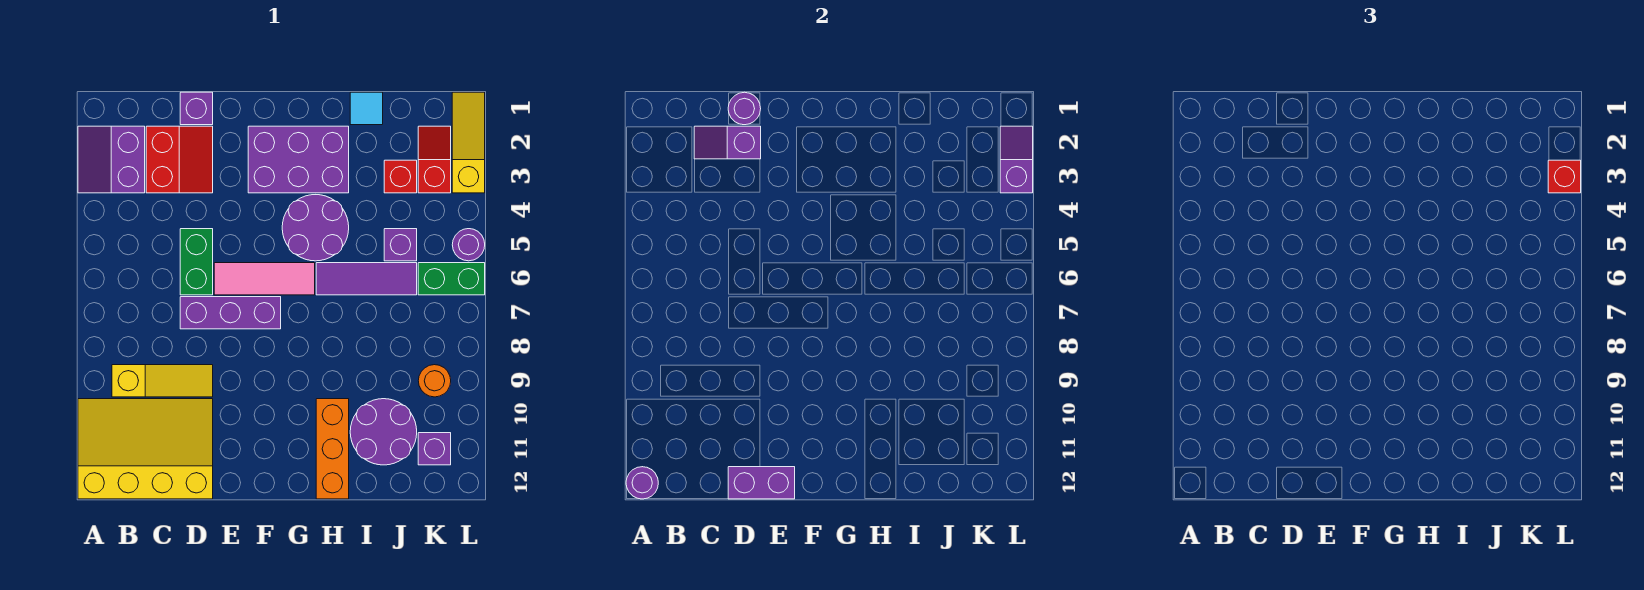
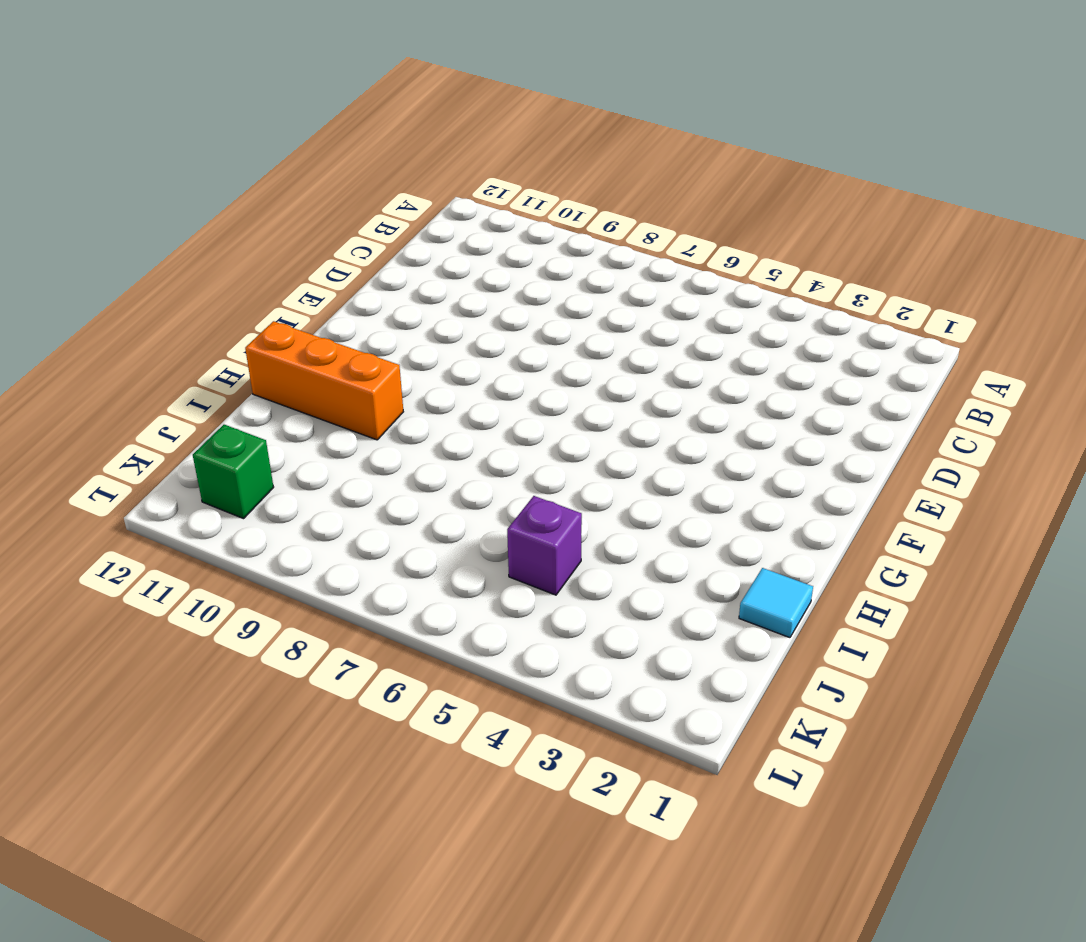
green brick K11 level 1 -> purple brick K11 level 1
none -> purple slope A2:B3 level 1 top B
none -> yellow slope A10:D12 level 1 top 12
none -> yellow slope B9:D9 level 1 top B

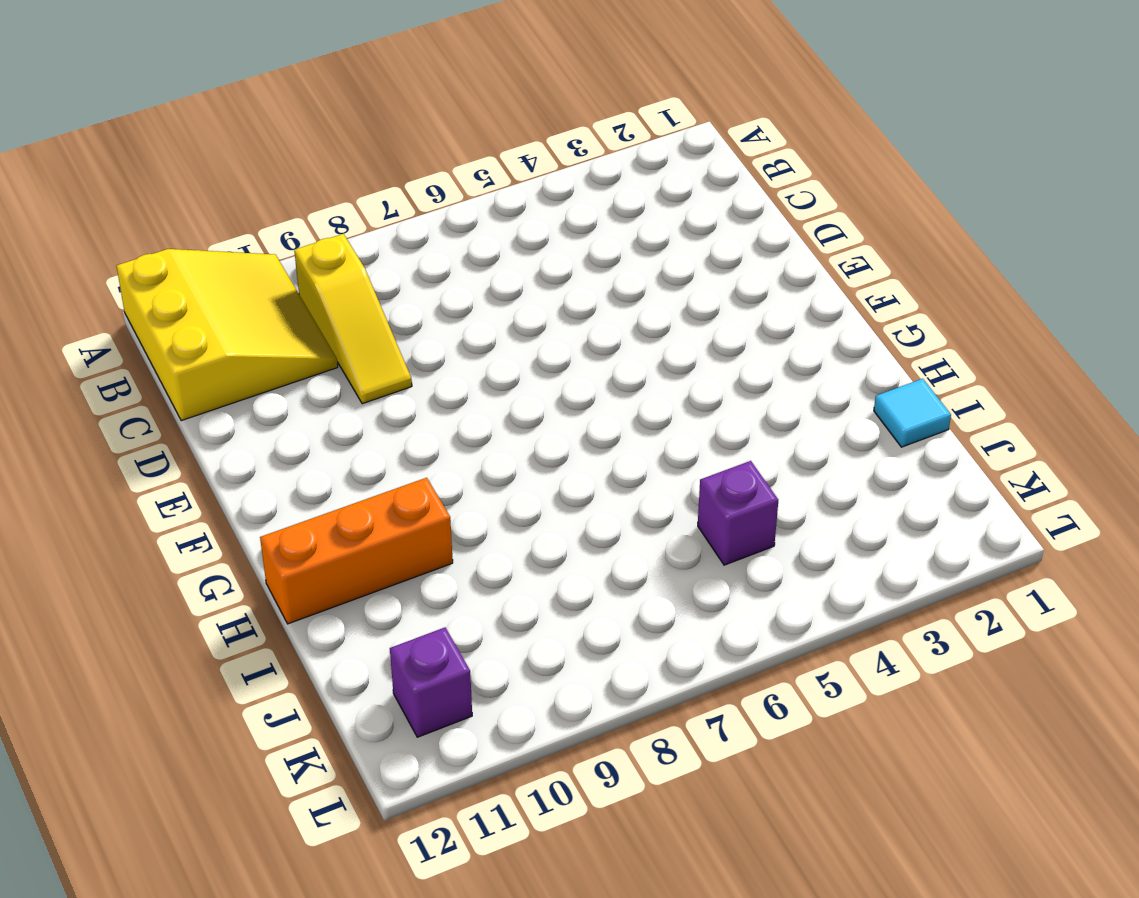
yellow slope A10:C12 level 1 top 12 -> yellow slope A10:D12 level 1 top 12
none -> purple slope A2:B3 level 1 top B
none -> red slope C2:D3 level 1 top C
none -> purple brick D1 level 1

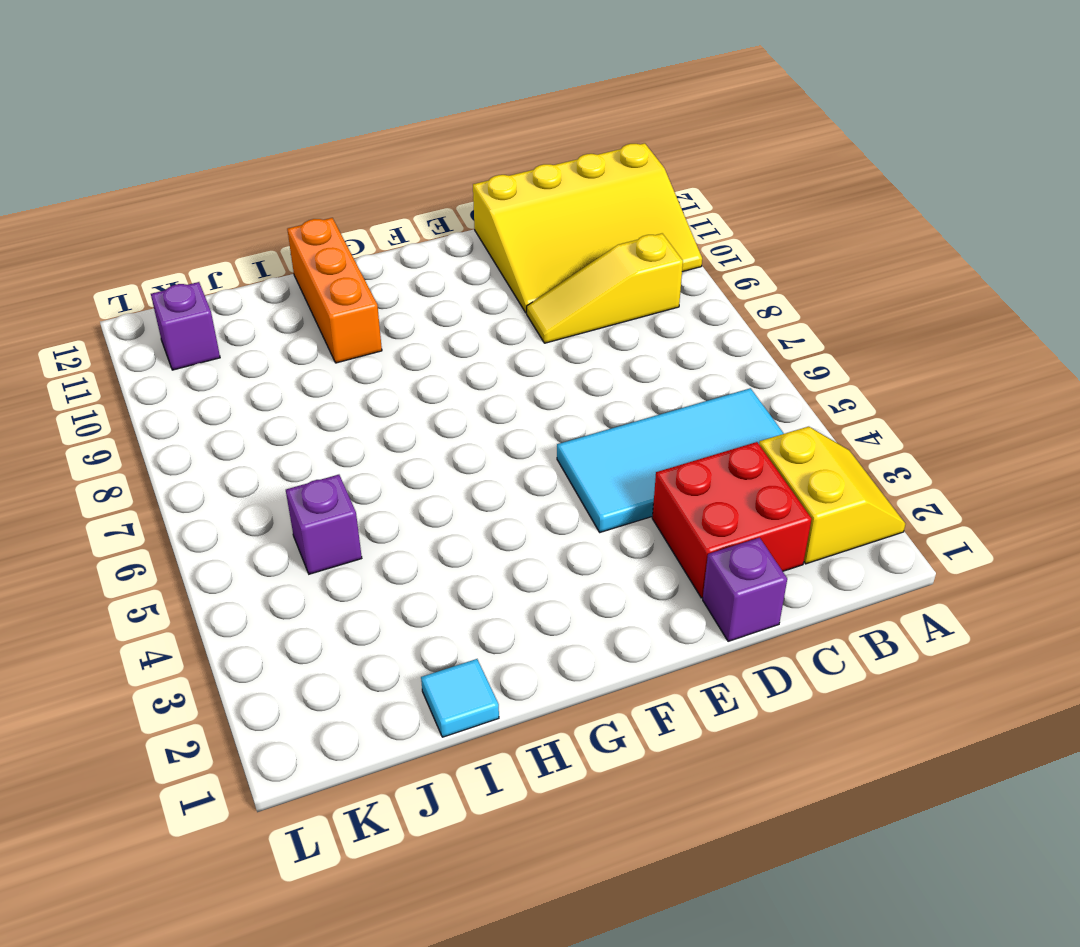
yellow slope A2:B3 level 1 top B -> purple slope A2:B3 level 1 top B
cyan tile B4:E5 level 1 -> green brick D5:D6 level 1
red brick C2:D3 level 1 -> red slope C2:D3 level 1 top C
none -> purple brick D7:F7 level 1
none -> pink tile E6:G6 level 1
none -> purple brick F2:H3 level 1

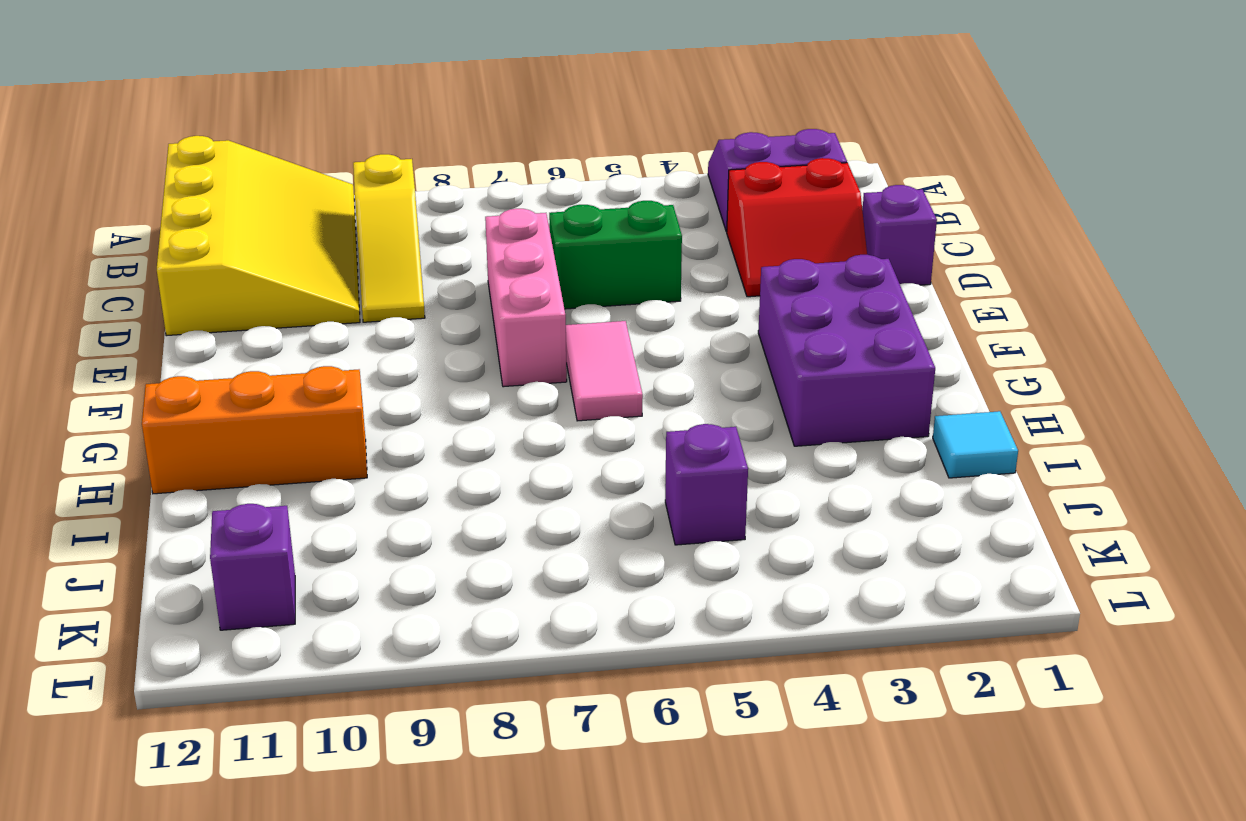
pink brick D7:F7 level 1 -> purple brick D7:F7 level 1
pink tile F6:G6 level 1 -> pink tile E6:G6 level 1
none -> purple round brick G4:H5 level 1
none -> purple tile H6:J6 level 1
none -> purple round brick I10:J11 level 1

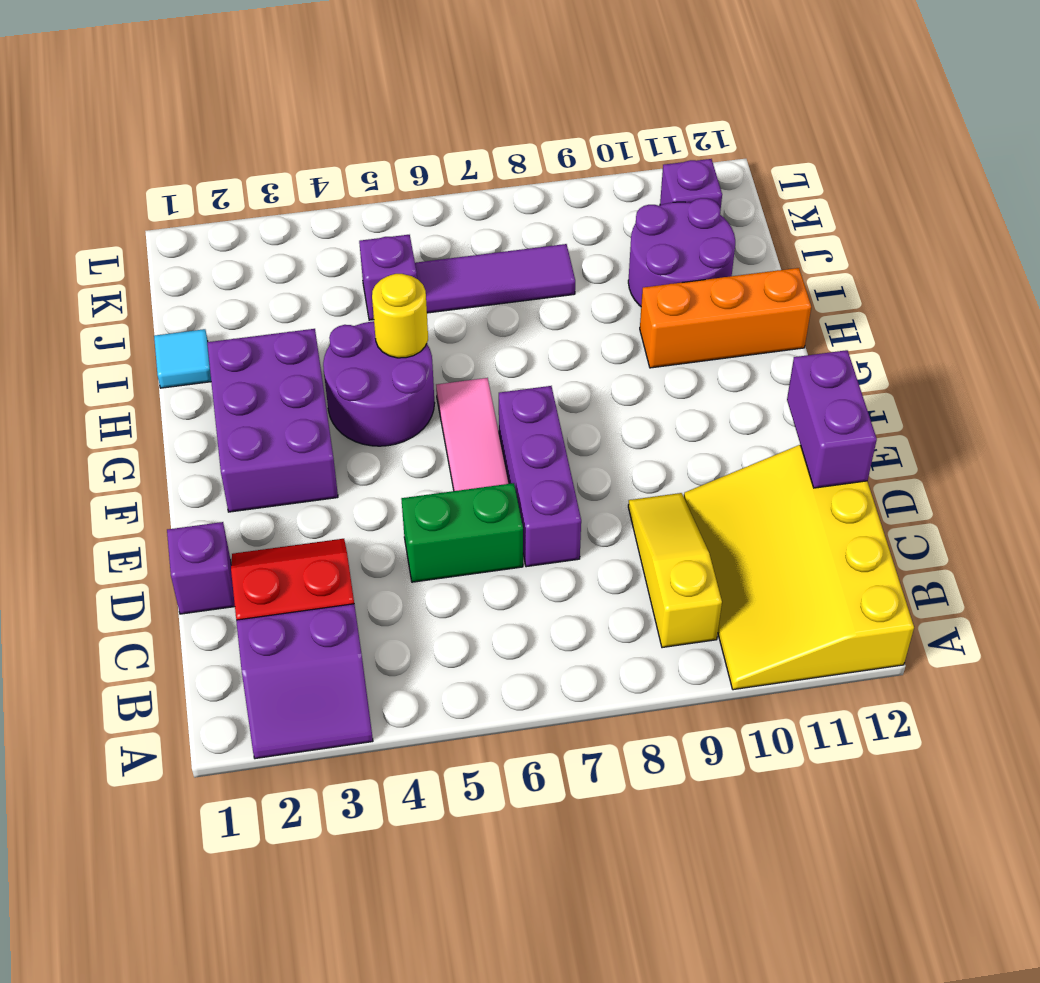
yellow round brick H5 level 2 -> none
purple tile J6:J8 level 1 -> purple tile H6:J6 level 1
none -> red brick J3 level 1
none -> red slope K2:K3 level 1 top 3
none -> green brick K6:L6 level 1

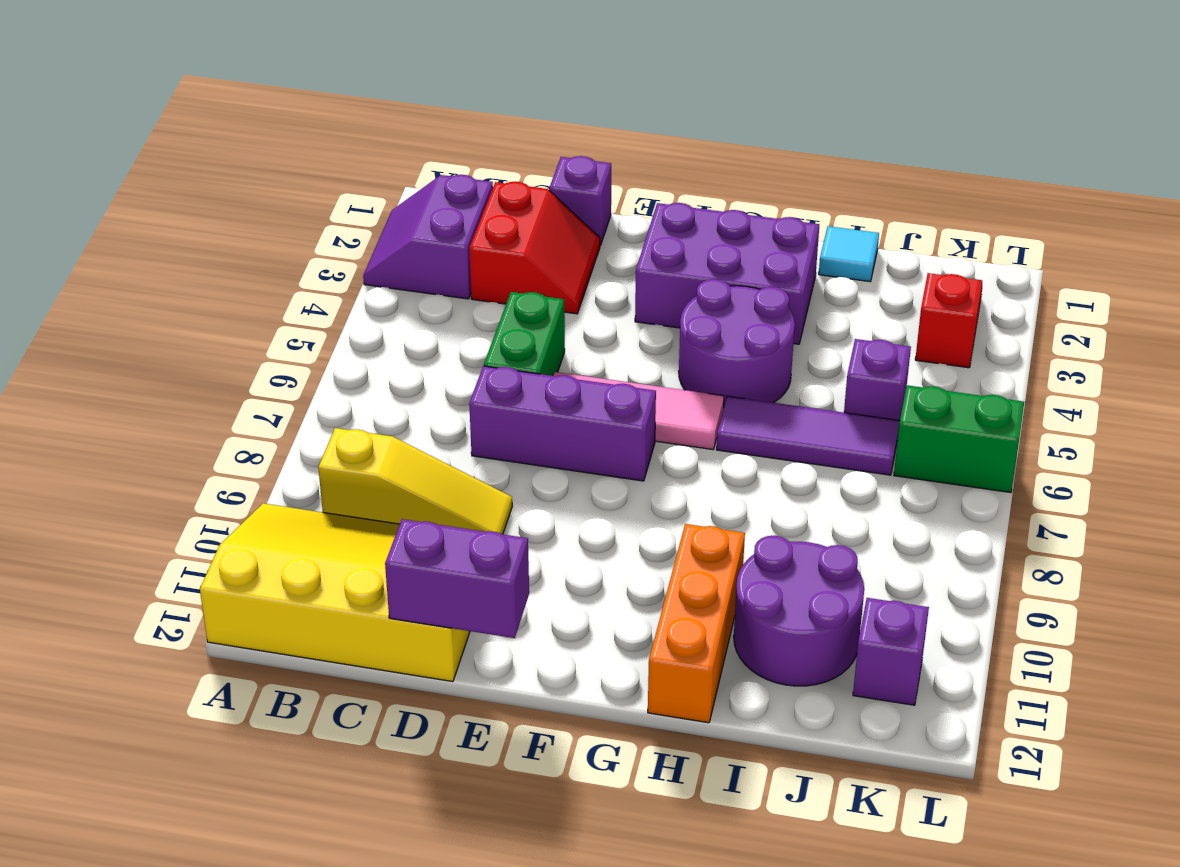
none -> red brick J3 level 1
none -> orange round brick K9 level 1
none -> yellow slope L1:L3 level 1 top 3

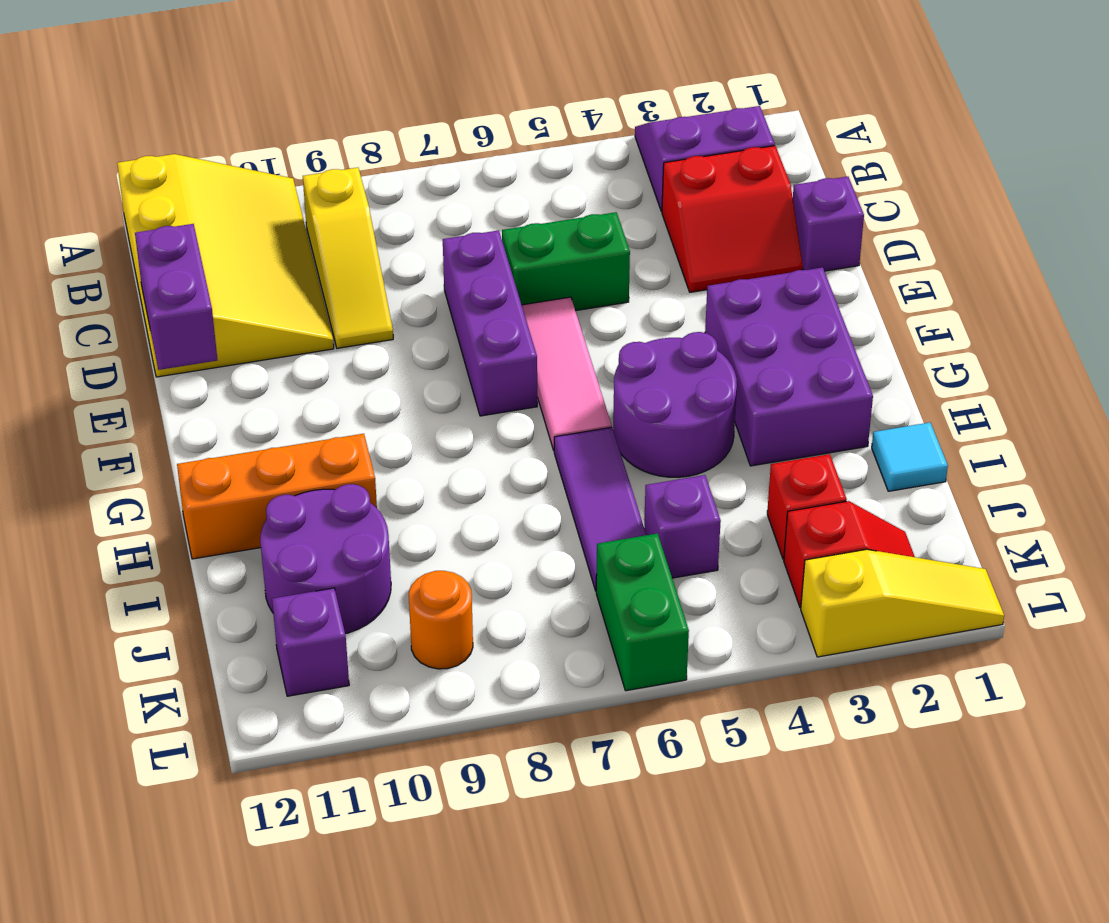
none -> purple round brick L5 level 1
none -> purple round brick A12 level 2
none -> purple slope C2:D2 level 2 top D

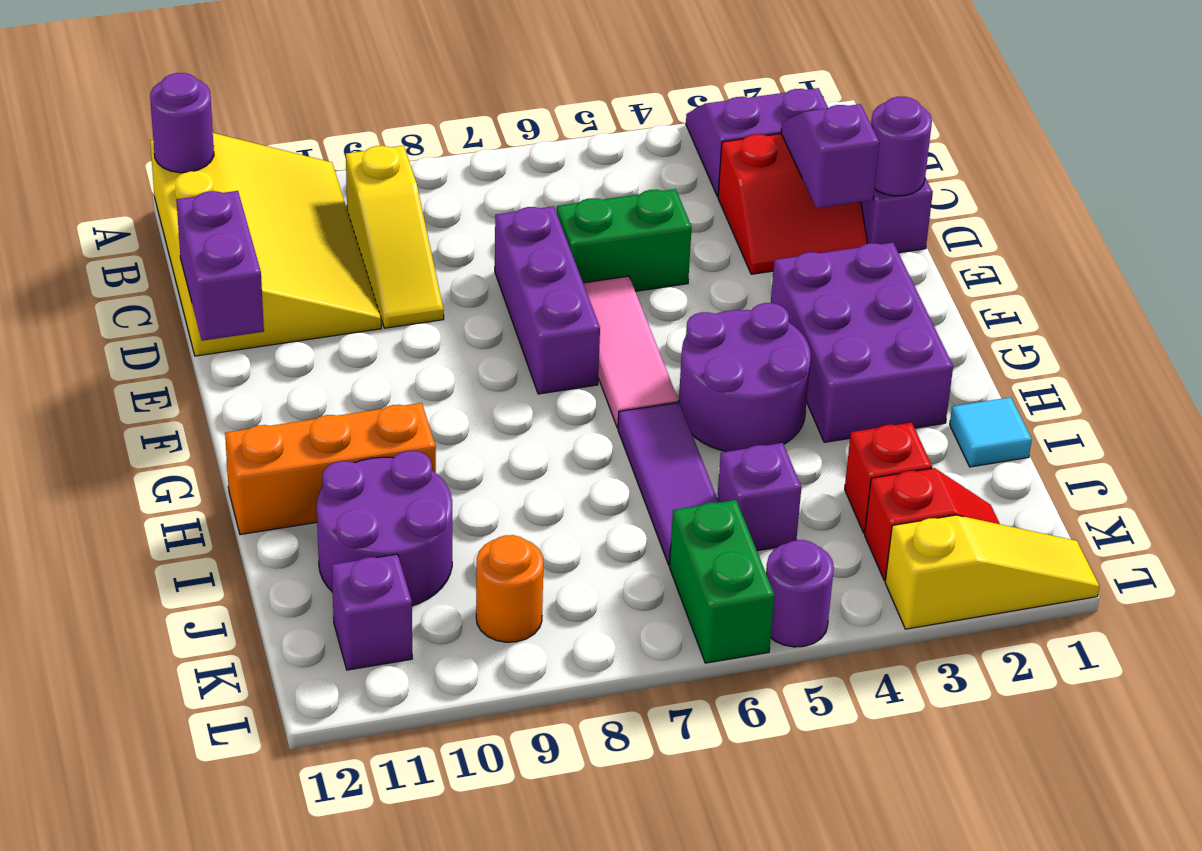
none -> purple slope L2:L3 level 2 top 3
none -> red brick L3 level 3

